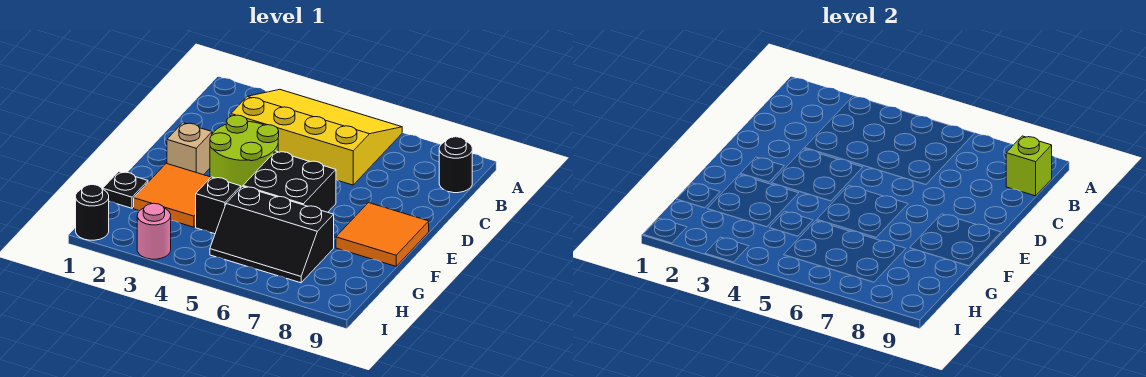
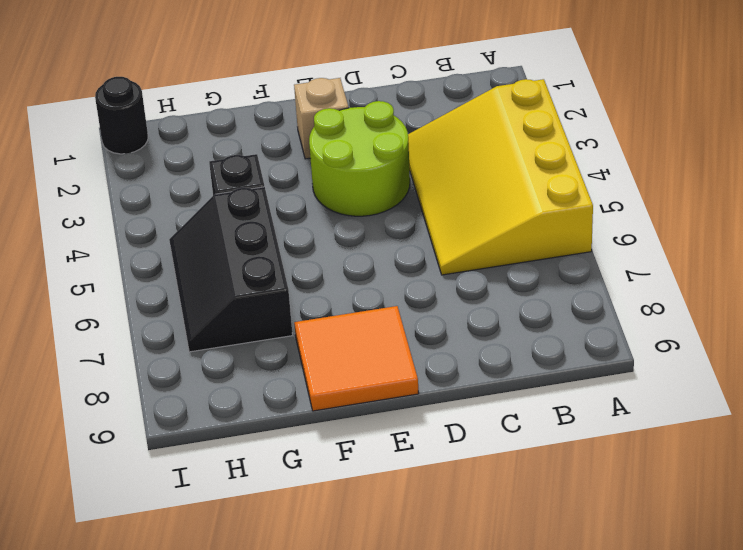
yellow slope A3:C6 level 1 top A -> yellow slope A3:C6 level 1 top C
none -> black round brick B9 level 1
none -> black brick E5:F6 level 1
none -> orange tile F2:G3 level 1

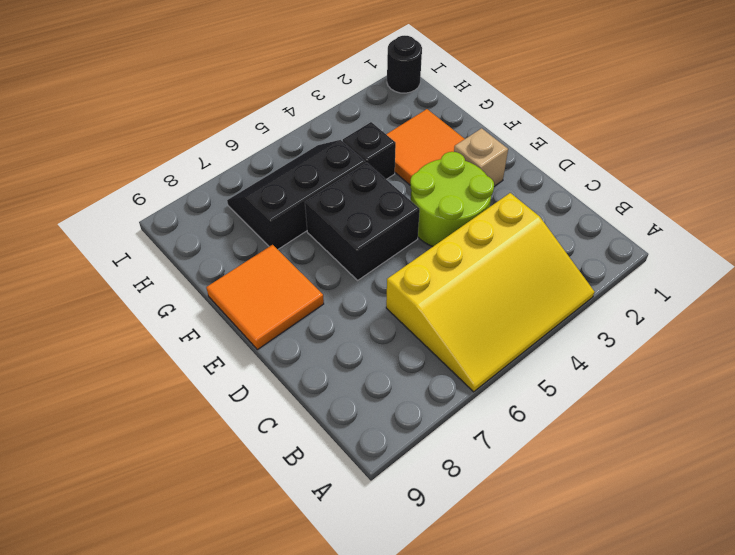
none -> black round brick B9 level 1
none -> black plate G1 level 1
none -> pink round brick I3 level 1

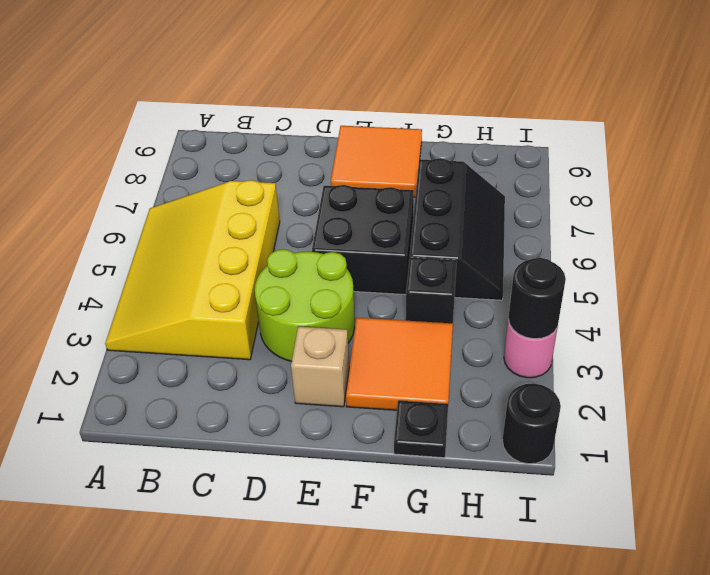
black round brick I3 level 2 -> black round brick B9 level 1
none -> lime brick B9 level 2

